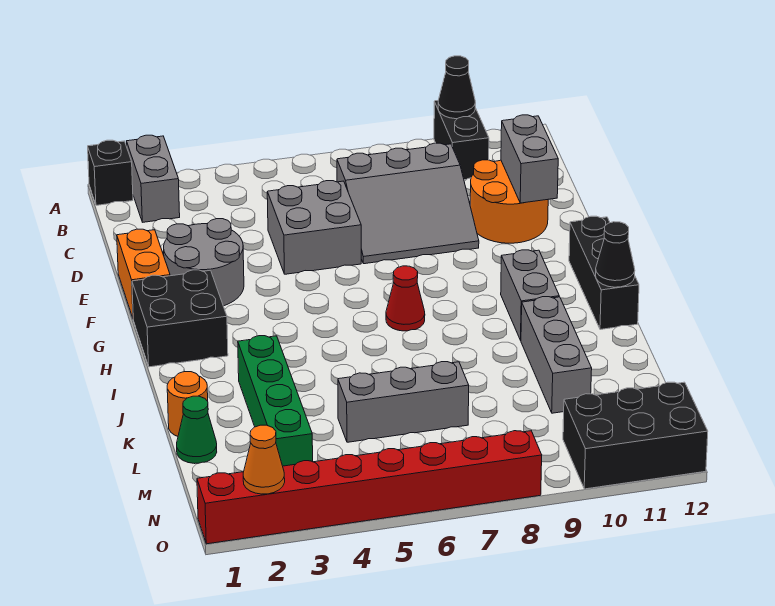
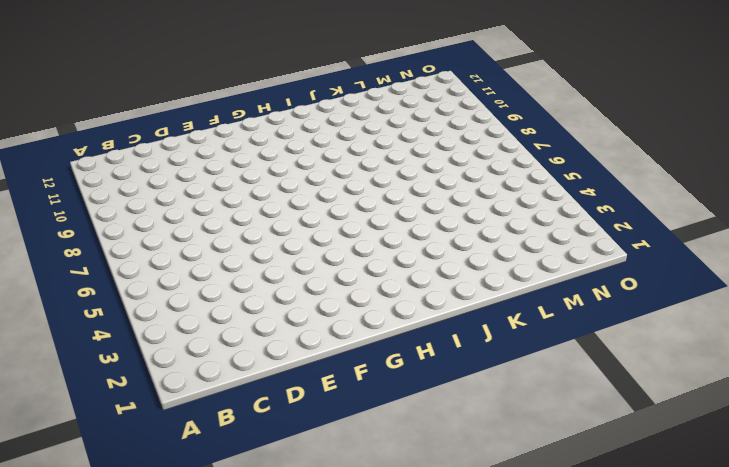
none -> black brick A1 level 1
none -> grey brick A2:B2 level 1
none -> black brick A10:B10 level 1

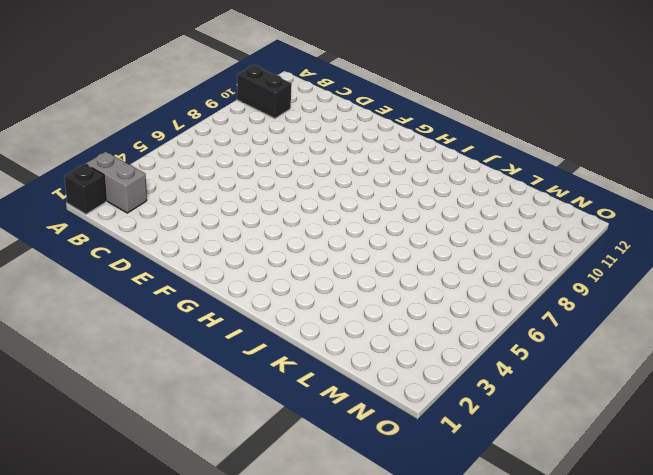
none -> grey slope C7:E9 level 1 top C
none -> grey brick D5:E6 level 1
none -> orange round brick D10:E11 level 1

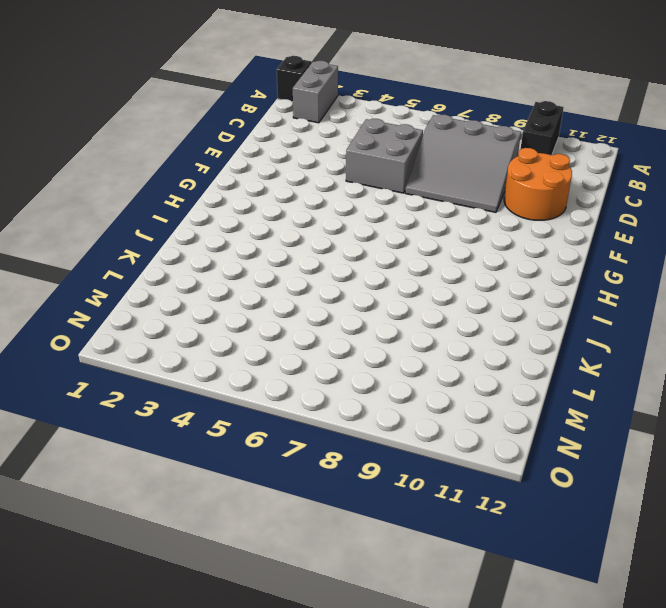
none -> orange brick E1:F1 level 1
none -> grey round brick E2:F3 level 1
none -> black brick G1:H2 level 1

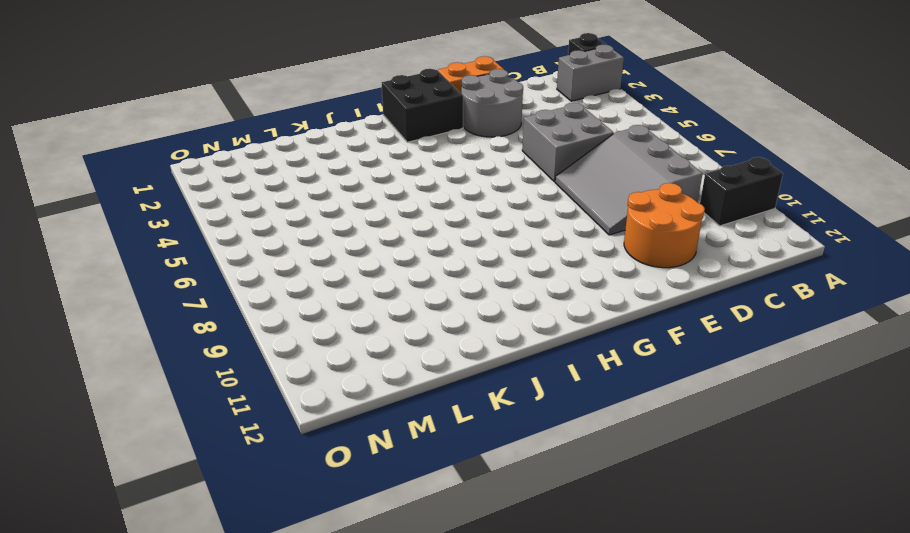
none -> black brick G12:I12 level 1
none -> red cone H7 level 1
none -> grey brick H10:I10 level 1

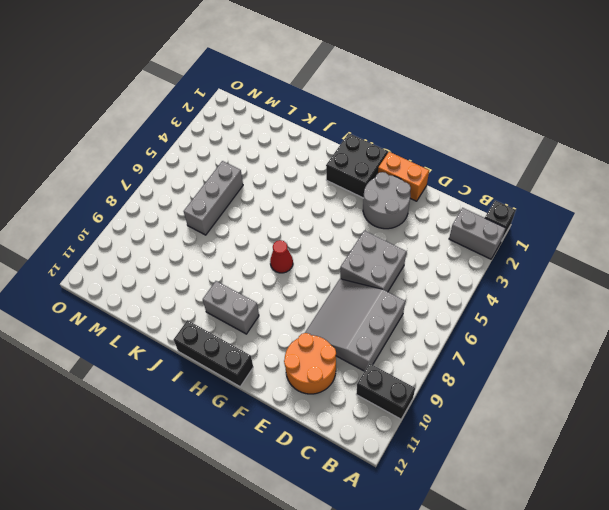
none -> green brick J3:M3 level 1
none -> grey brick J10:L10 level 1
none -> orange round brick K1 level 1

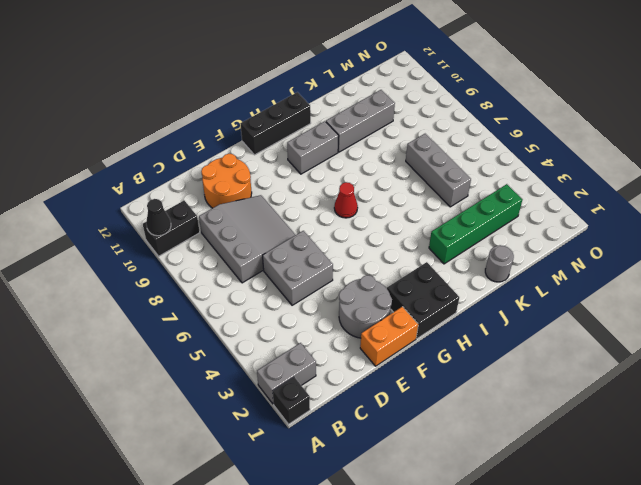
grey round brick K1 level 1 -> orange round brick K1 level 1
none -> green cone L1 level 1
none -> black brick N10:O12 level 1
none -> red brick O1:O8 level 1

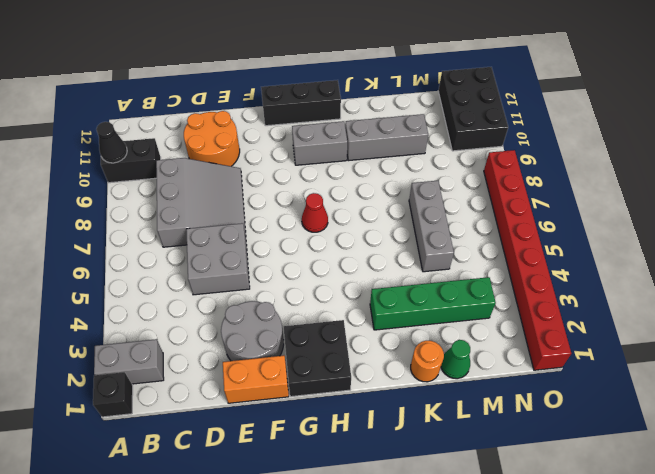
none -> grey brick D11:E11 level 2
none -> black cone I12 level 2
none -> orange cone O2 level 2

